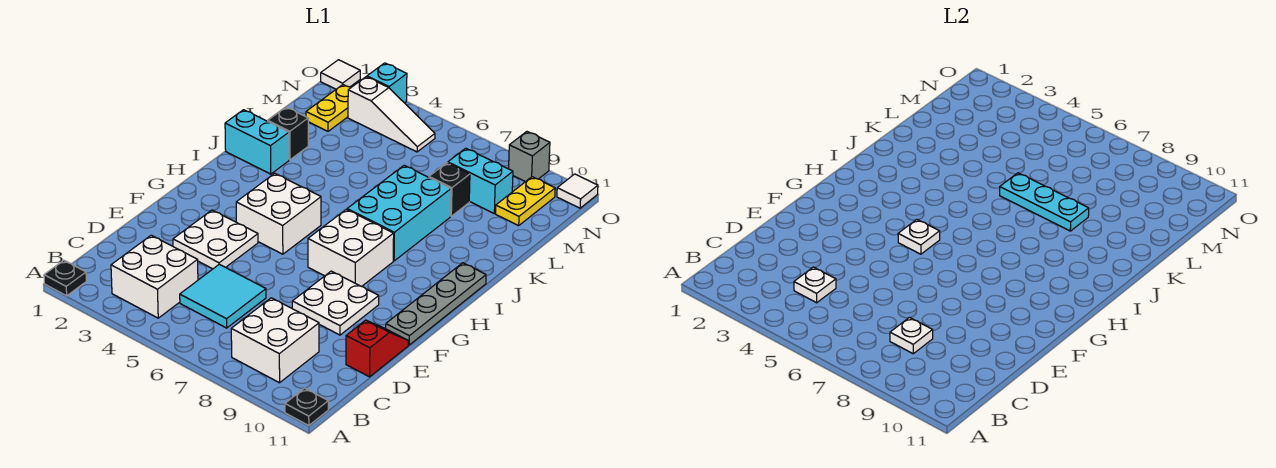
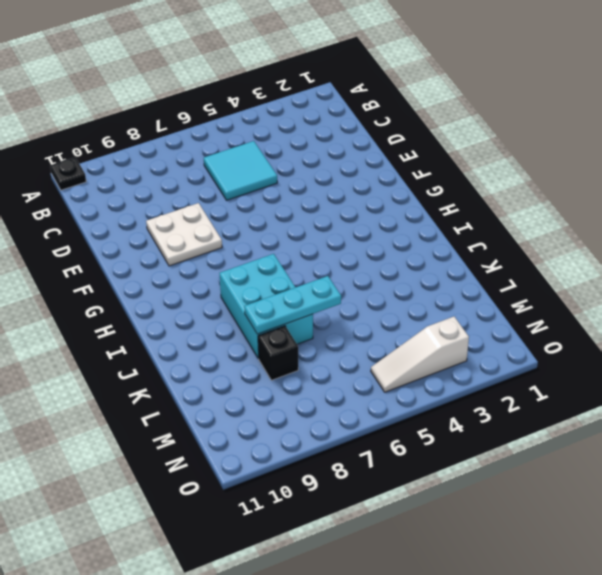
none -> black plate A1 level 1
none -> white brick B3:C4 level 1
none -> white brick B8:C9 level 1

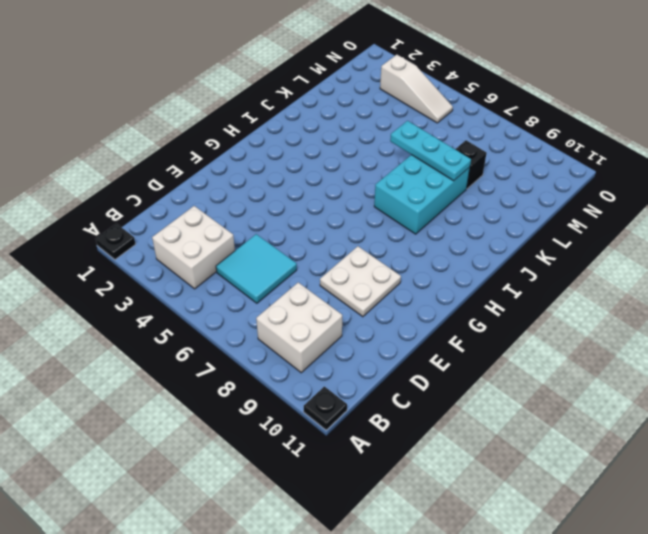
none -> red slope D11:E11 level 1 top D
none -> white plate E3:F4 level 1
none -> grey plate F11:I11 level 1

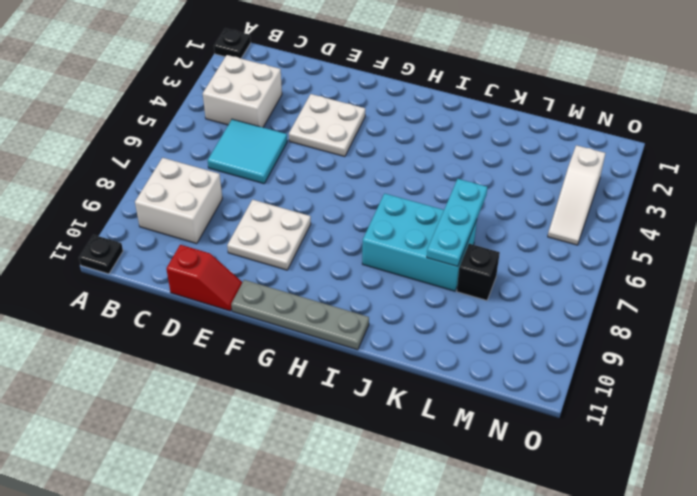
none -> white brick G4:H5 level 1
none -> white brick G7:H8 level 1
none -> cyan brick J1:J2 level 1

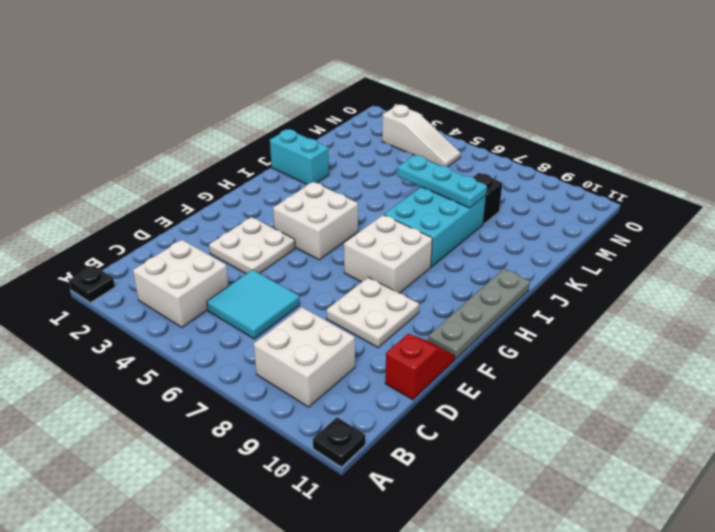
none -> black brick K2 level 1
none -> yellow plate M2:N2 level 1
none -> cyan brick M8:M9 level 1

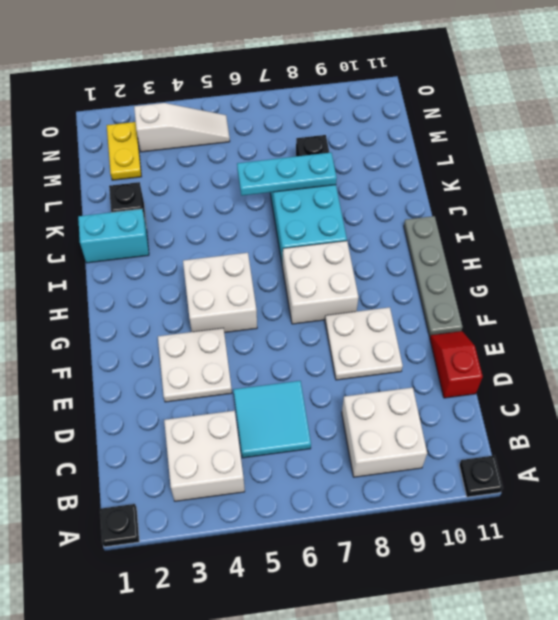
none -> cyan brick M8:M9 level 1
none -> yellow plate M10:N10 level 1
none -> white tile O1 level 1

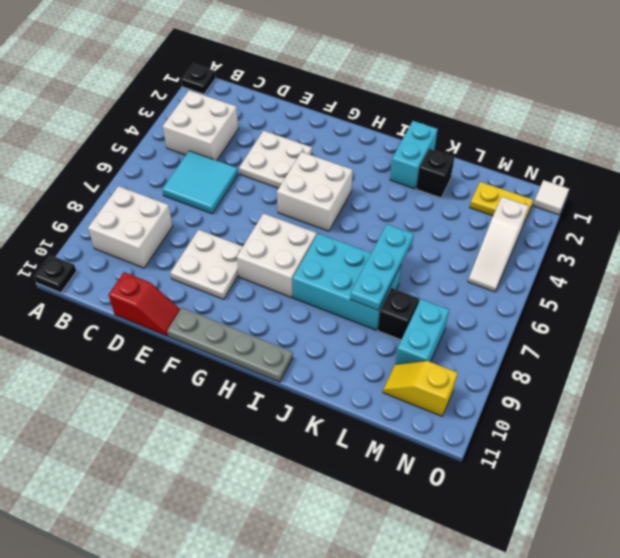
yellow slope M10:N10 level 1 top N -> yellow plate M10:N10 level 1
none -> cyan brick O3 level 1
none -> grey brick O9 level 1
none -> white tile O11 level 1

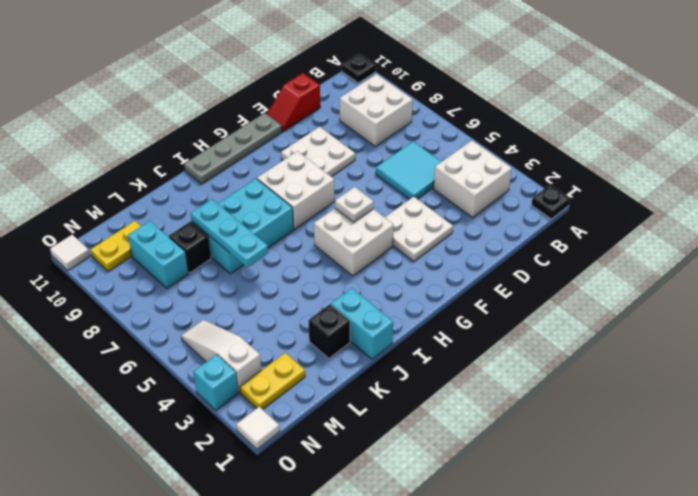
none -> grey brick O9 level 1
none -> white plate C4 level 2
none -> white plate C8 level 2

